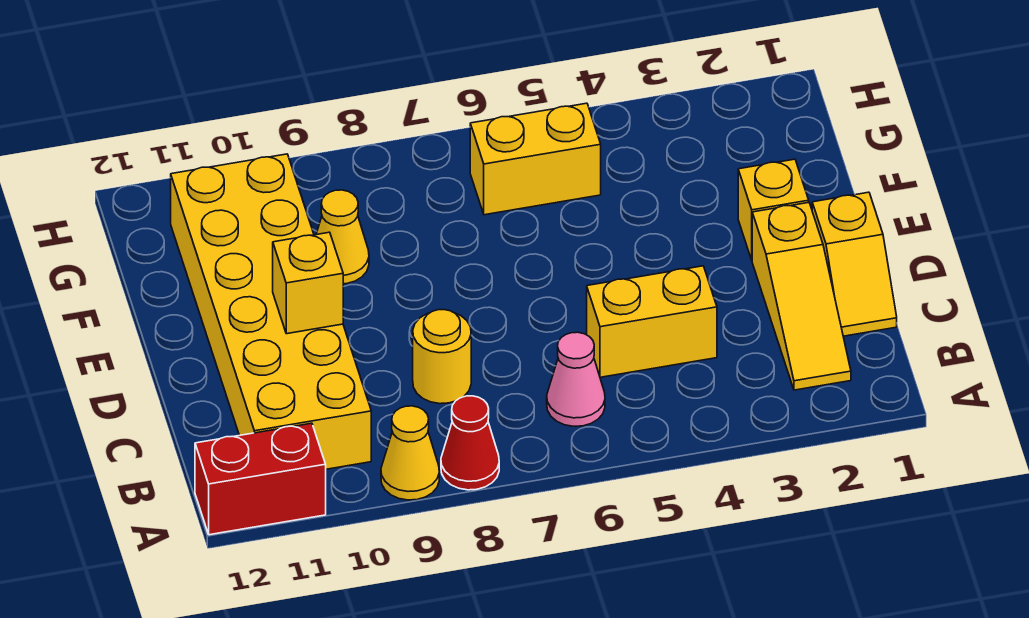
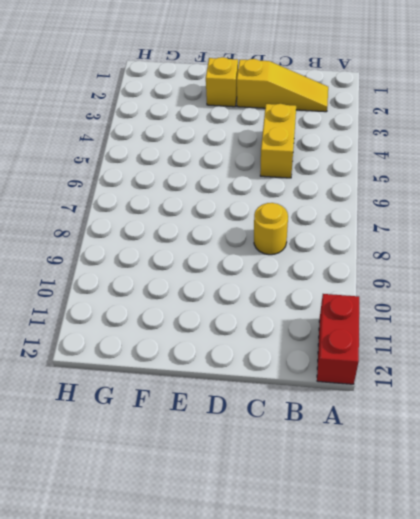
none -> red cone A8 level 1
none -> yellow cone A9 level 1
none -> pink cone B6 level 1

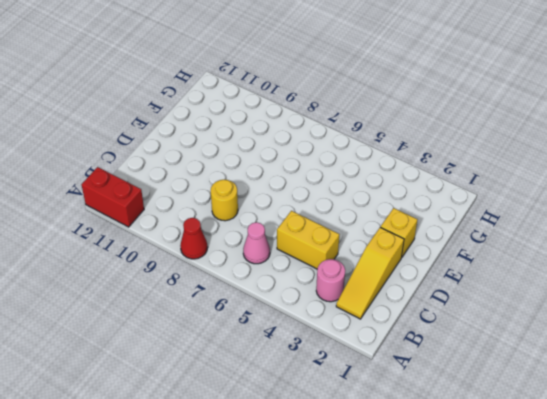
pink round brick B3 level 1 -> none
none -> yellow cone A9 level 1
none -> yellow brick B10:G11 level 1
none -> yellow slope C1:D1 level 1 top D

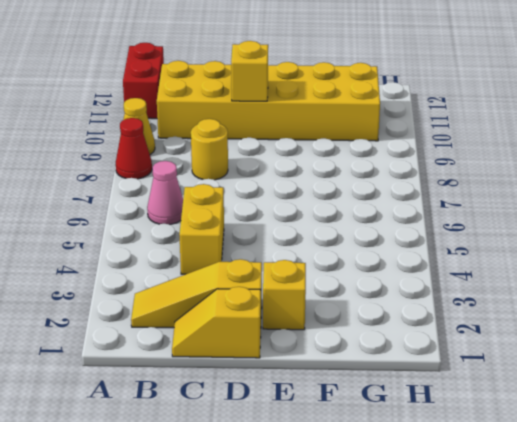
none -> yellow cone F9 level 1
none -> yellow brick G5:G6 level 1

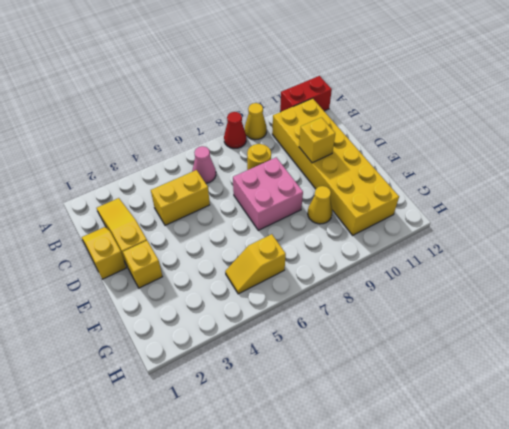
pink brick D7:E8 level 1 -> none
yellow slope G5:G6 level 1 top 6 -> yellow brick G5:G6 level 1

